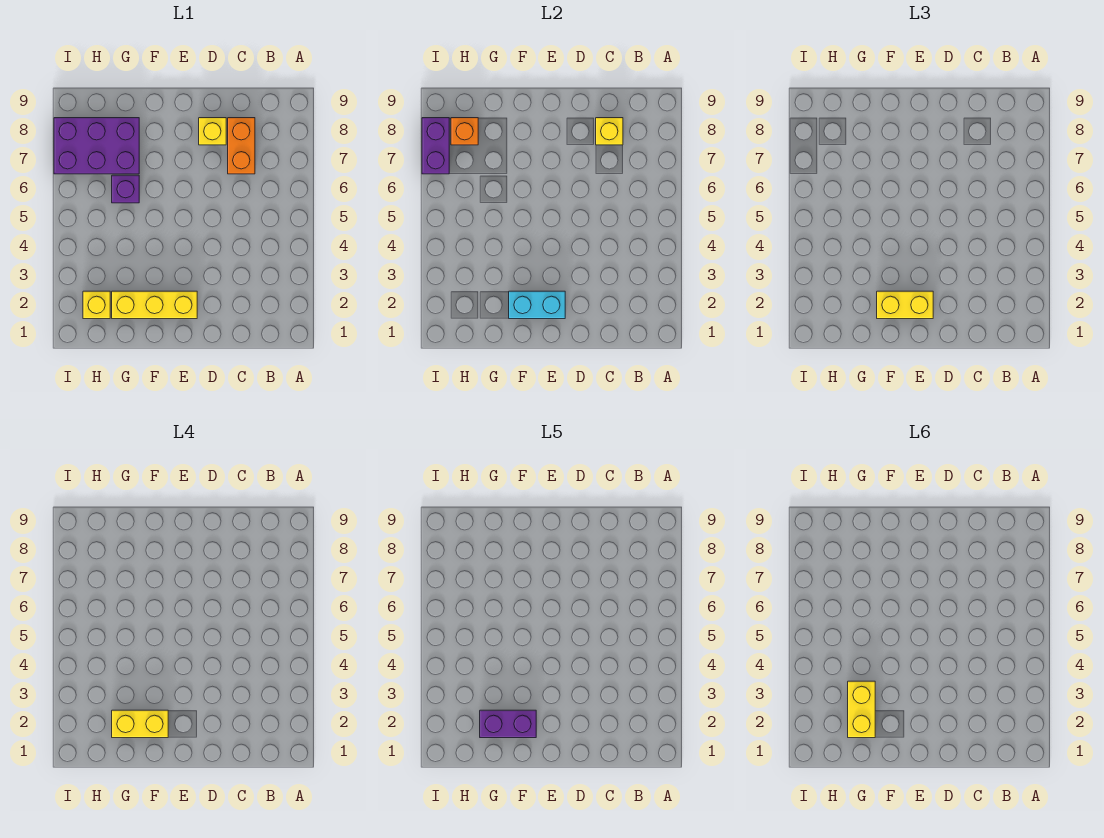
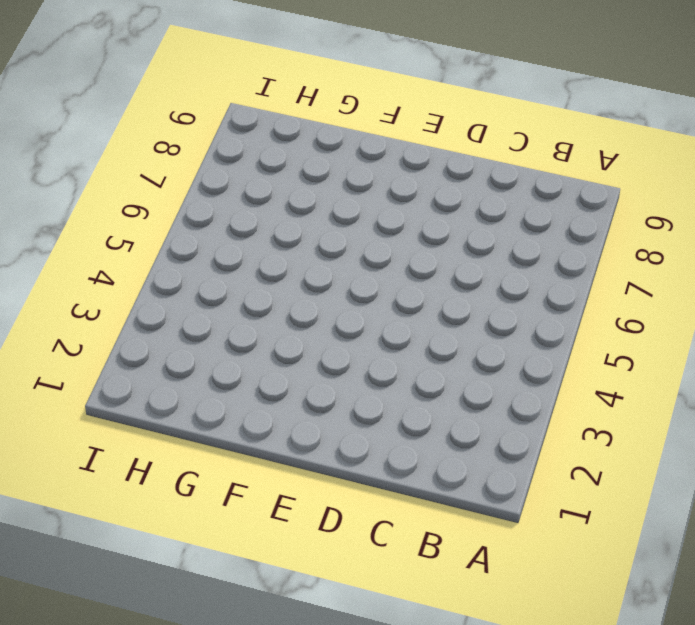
none -> orange brick C7:C8 level 1
none -> yellow brick D8 level 1
none -> yellow brick E2:G2 level 1

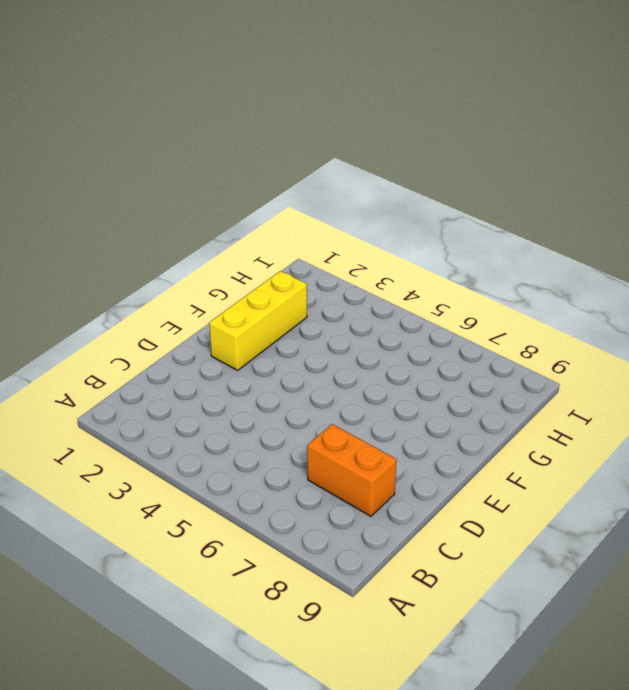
none -> yellow brick D8 level 1
none -> purple brick G6 level 1
none -> purple brick G7:I8 level 1

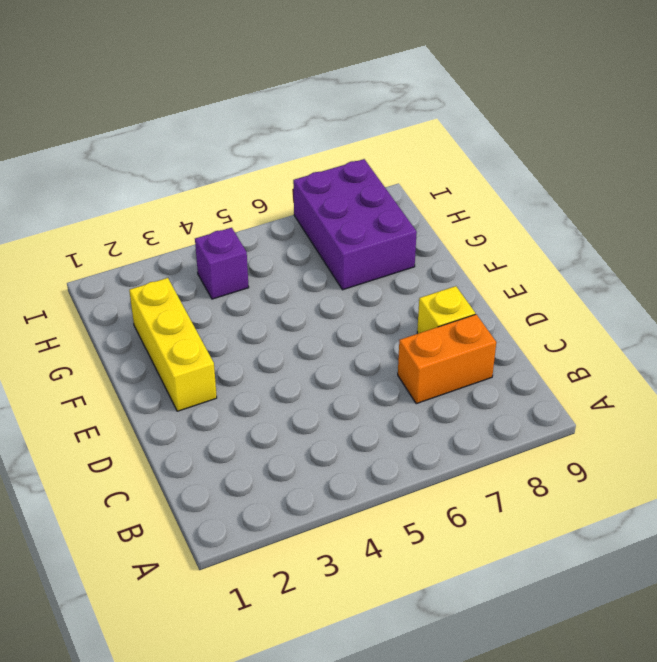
purple brick H4 level 1 -> purple brick G6 level 1
none -> yellow brick H2 level 1
none -> yellow brick C8 level 2
none -> cyan brick E2:F2 level 2

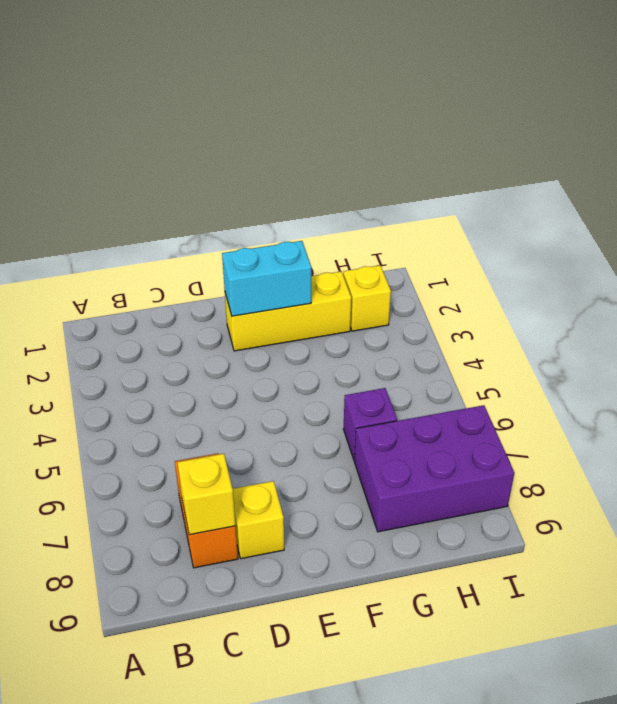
none -> orange brick H8 level 2
none -> purple brick I7:I8 level 2
none -> yellow brick E2:F2 level 3

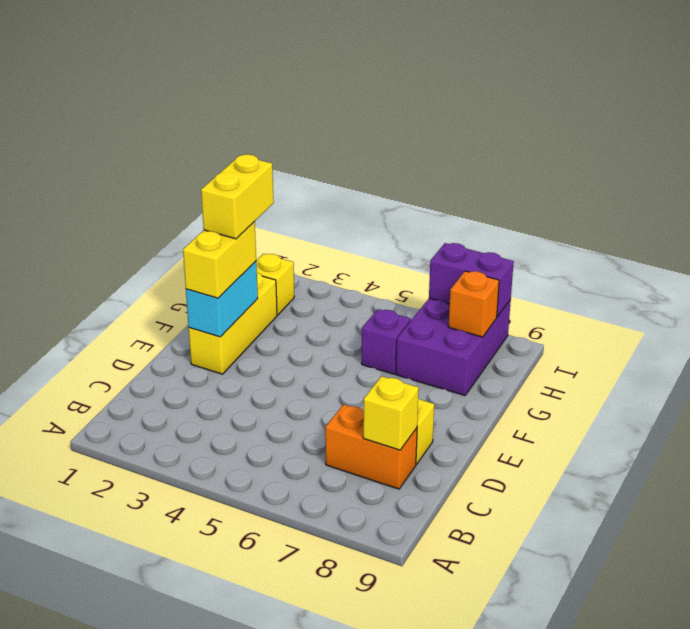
none -> purple brick F2:G2 level 5
none -> yellow brick G2:G3 level 6

